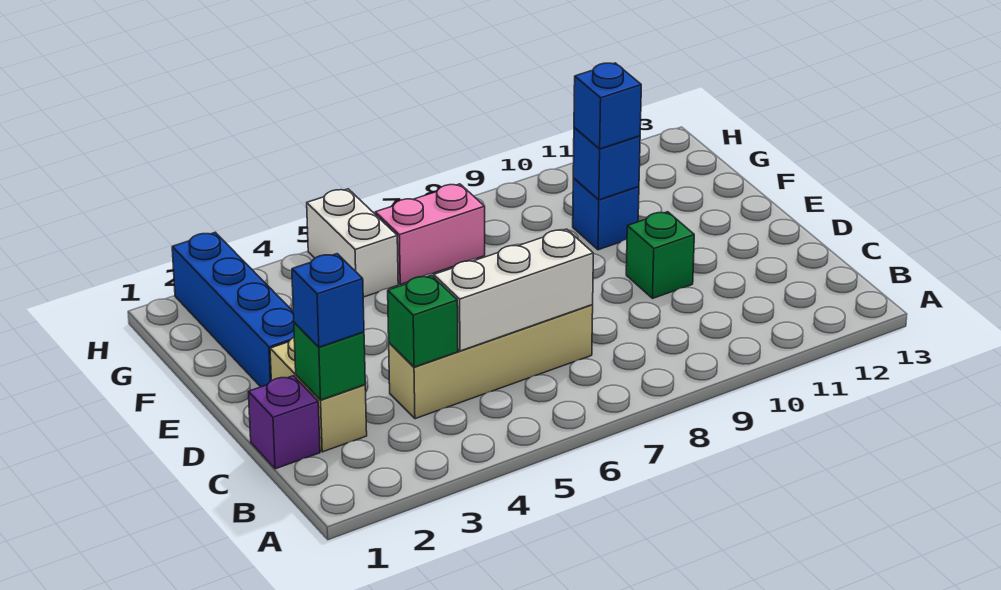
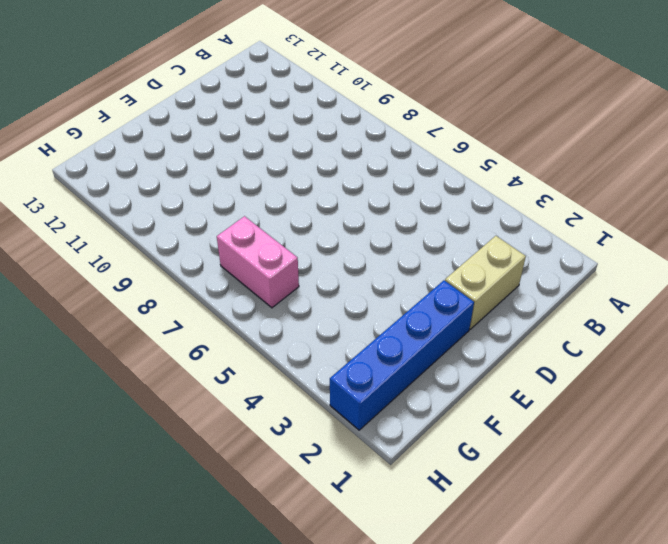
none -> purple brick C1 level 1
none -> tan brick C4:C7 level 1
none -> green brick D10 level 1

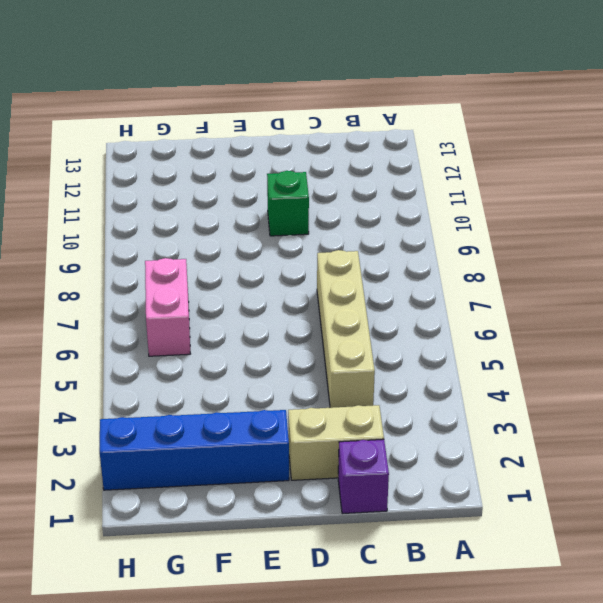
none -> blue brick F10 level 1
none -> white brick G5:H5 level 1
none -> green brick C2 level 2

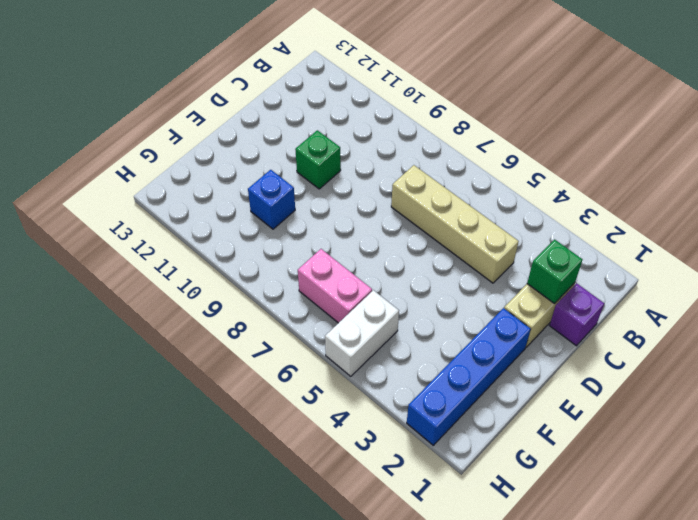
none -> green brick C4 level 2
none -> white brick C5:C7 level 2
none -> blue brick F10 level 2

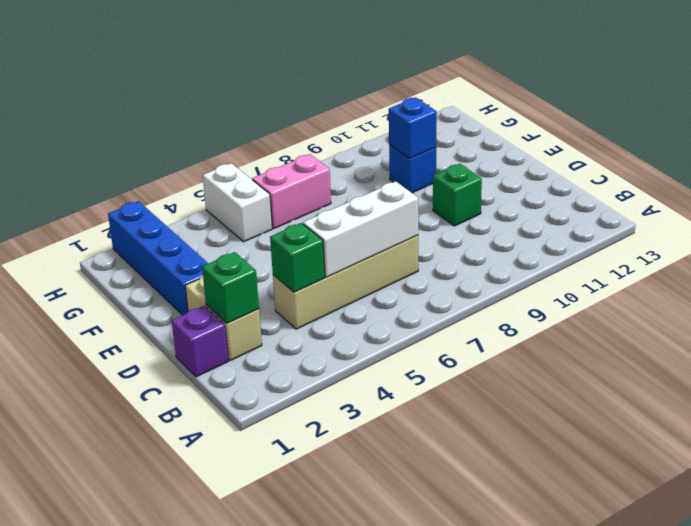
none -> blue brick C2 level 3
none -> blue brick F10 level 3

